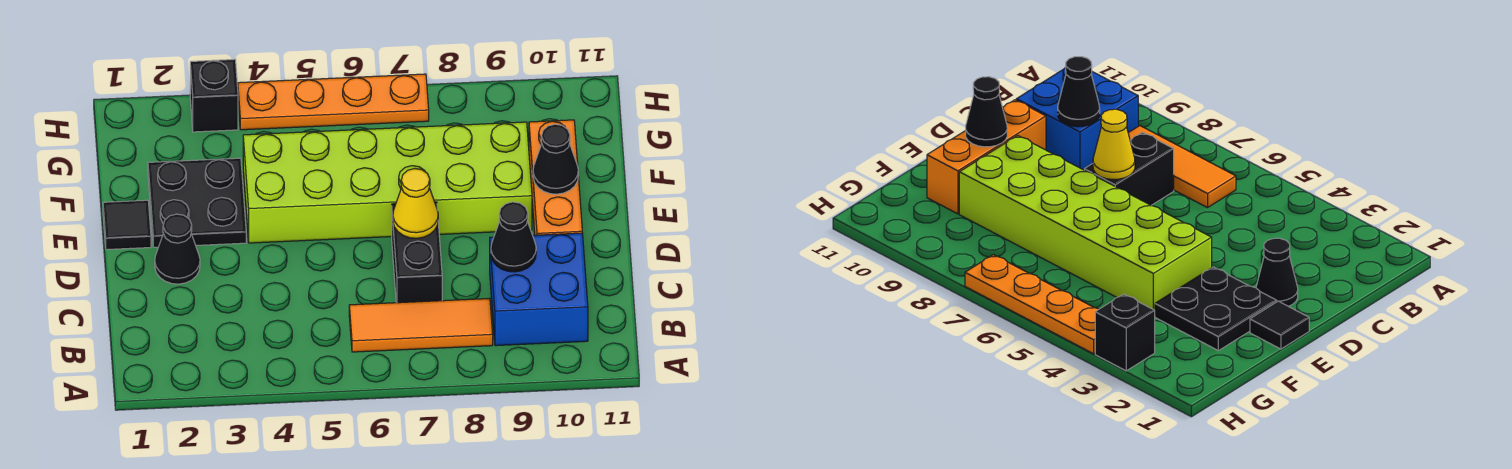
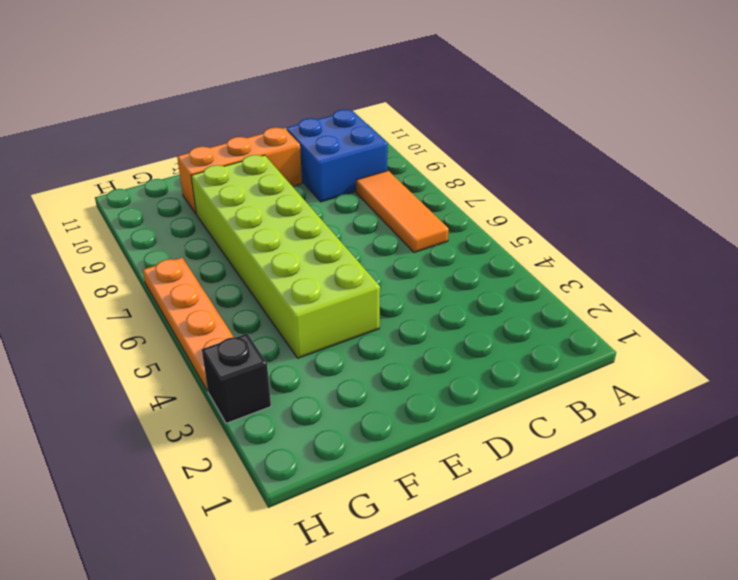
none -> black brick C7:D7 level 1
none -> black cone D2 level 1
none -> black tile E1 level 1

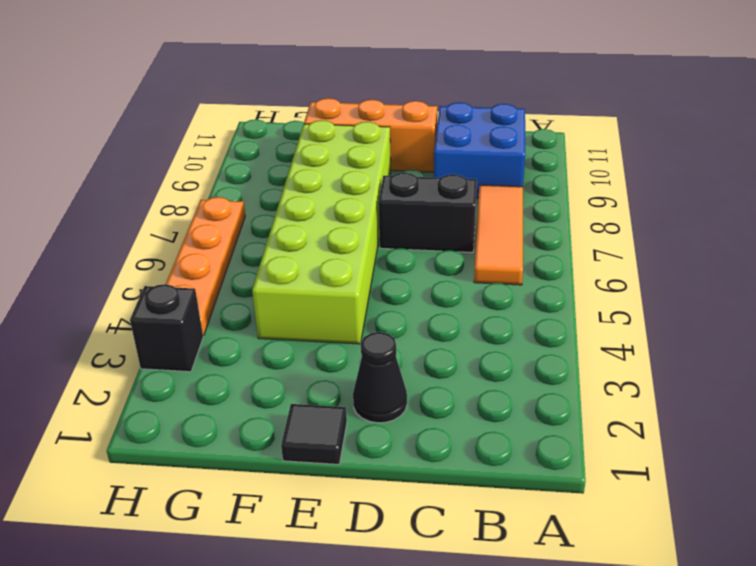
none -> black plate E2:F3 level 1
none -> black cone C9 level 2
none -> yellow cone D7 level 2

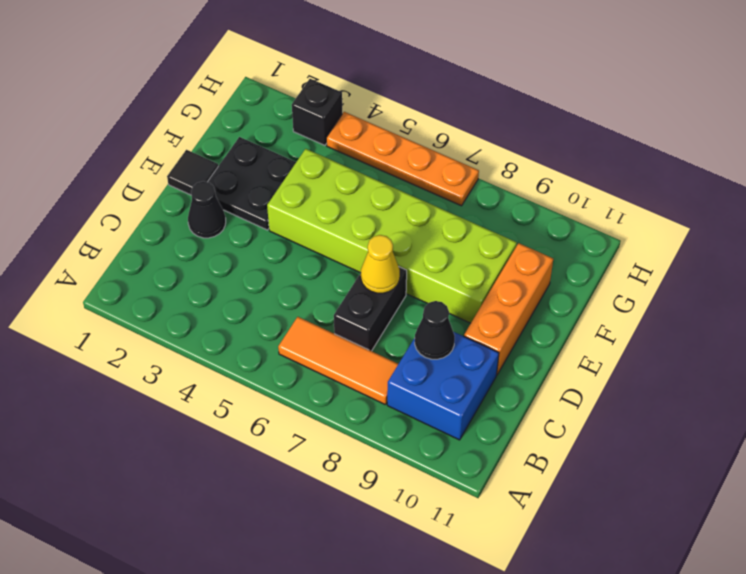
none -> black cone E10 level 2

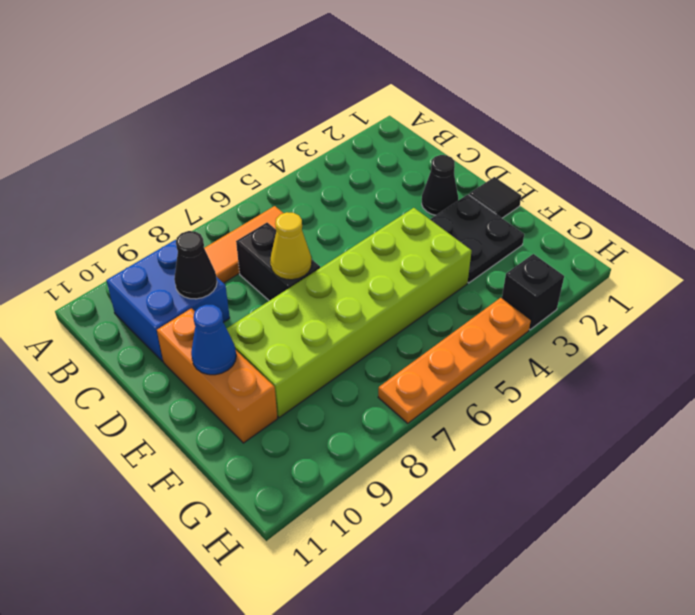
blue cone E10 level 2 -> black cone E10 level 2

